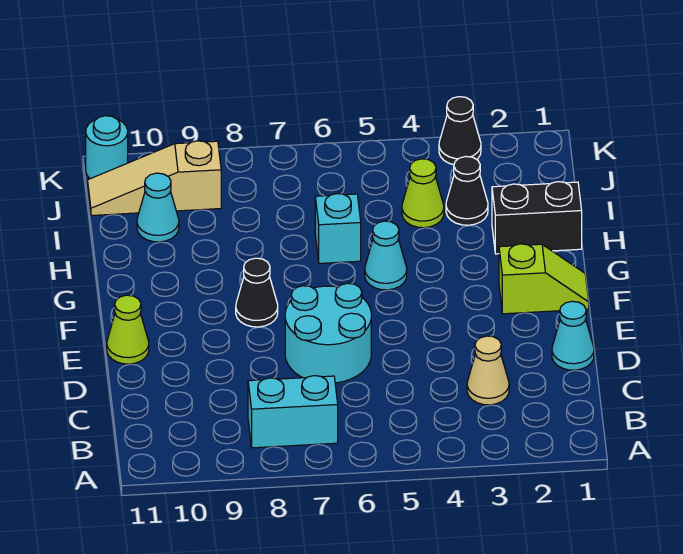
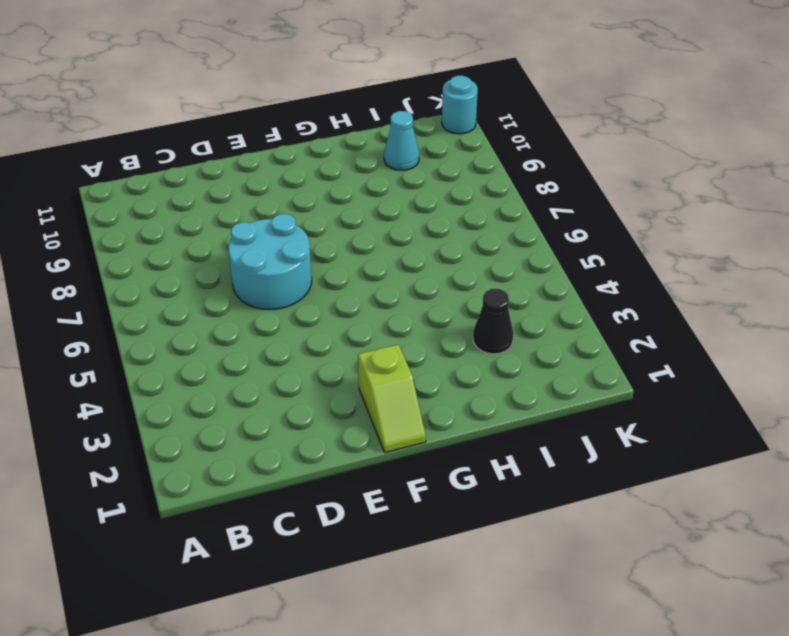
none -> cyan brick B7:B8 level 1
none -> tan cone C3 level 1
none -> cyan cone D1 level 1

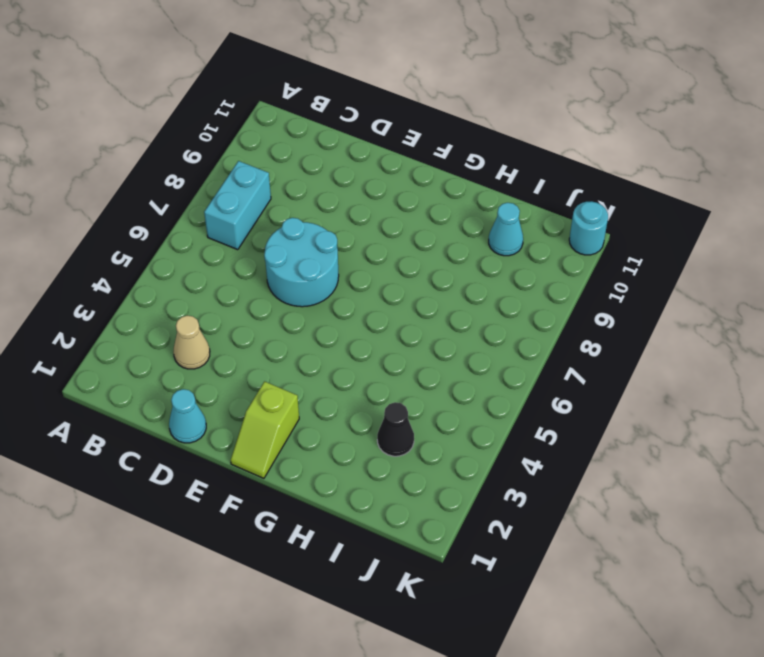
none -> lime cone E11 level 1
none -> black cone F8 level 1
none -> cyan cone G5 level 1

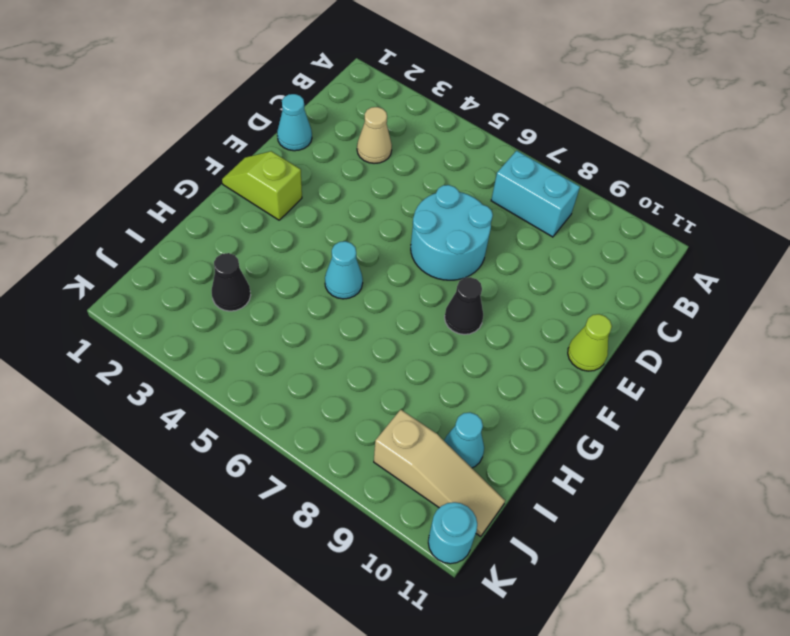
none -> black brick H1:H2 level 1
none -> cyan brick H6 level 1
none -> lime cone I4 level 1

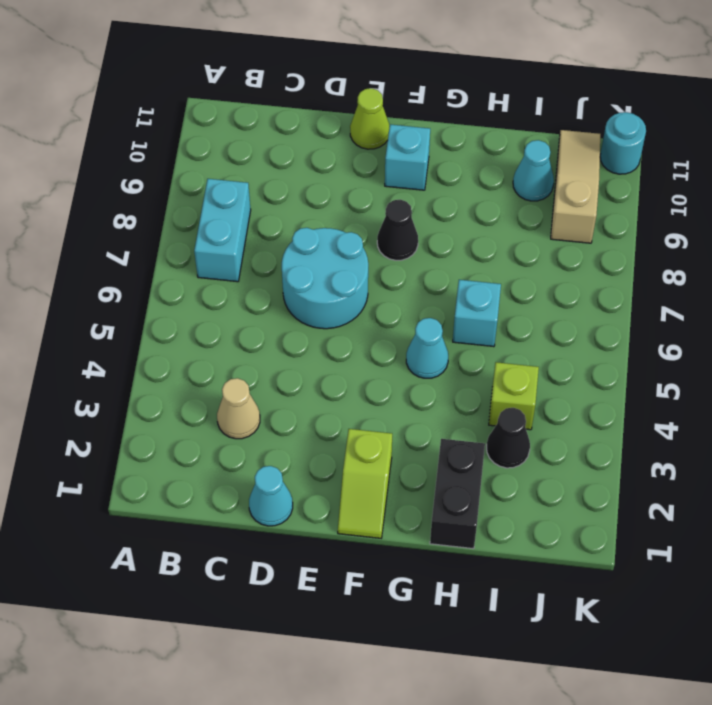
cyan brick F10 level 1 -> none
lime brick I4 level 1 -> lime cone I4 level 1
none -> black cone K3 level 1

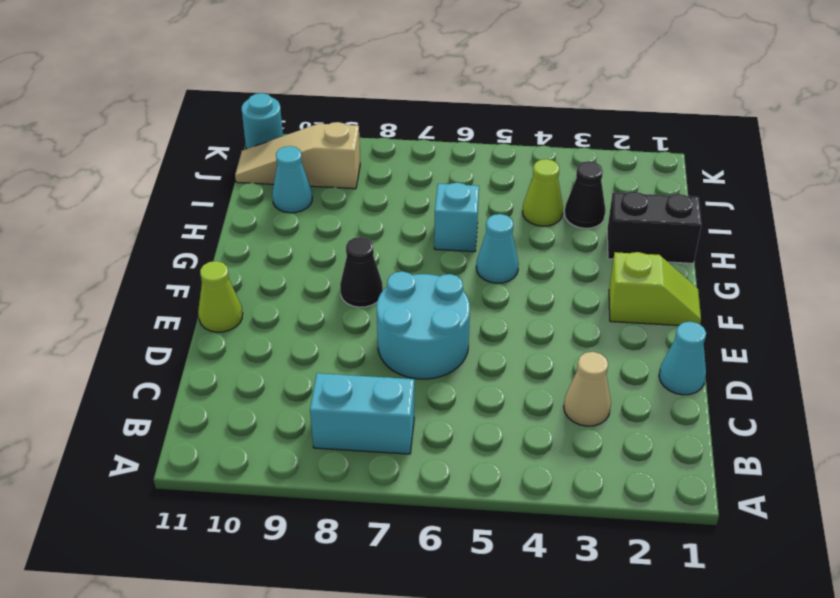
none -> black cone K3 level 1

